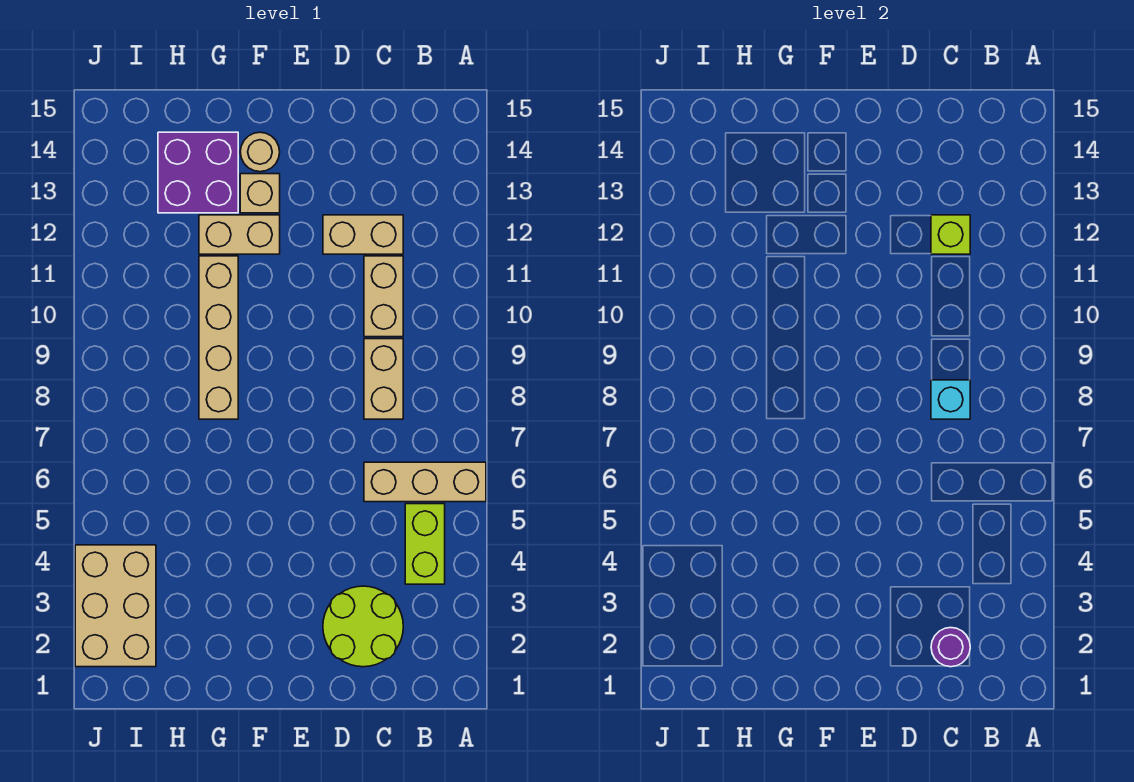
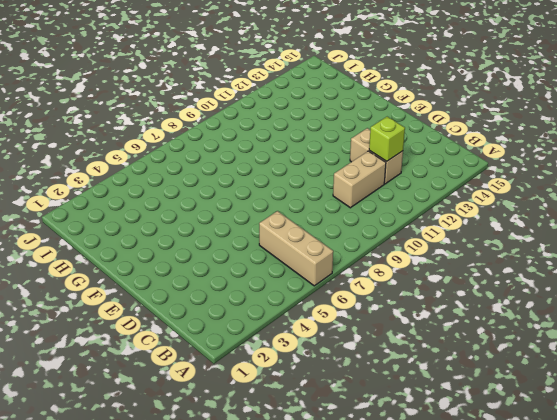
none -> lime brick B4:B5 level 1
none -> lime round brick C2:D3 level 1
none -> tan brick C8:C9 level 1

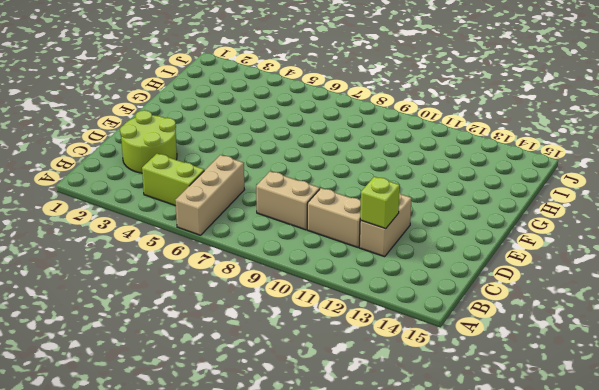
none -> tan brick F12:G12 level 1
none -> tan brick F13 level 1
none -> tan round brick F14 level 1

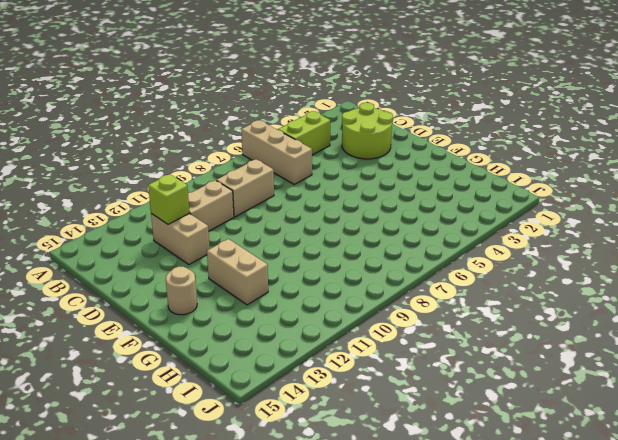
none -> tan brick F13 level 1
none -> tan brick G8:G11 level 1
none -> purple brick G13:H14 level 1

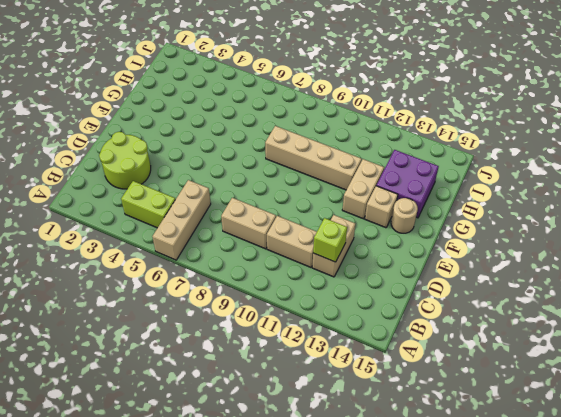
none -> tan brick I2:J4 level 1
none -> purple round brick C2 level 2
none -> cyan brick C8 level 2

